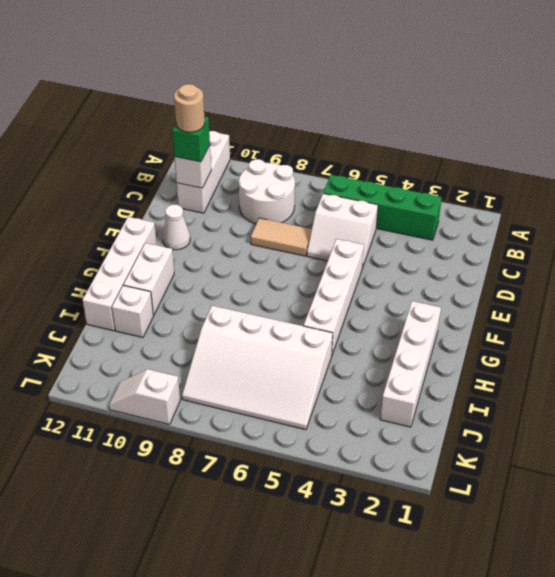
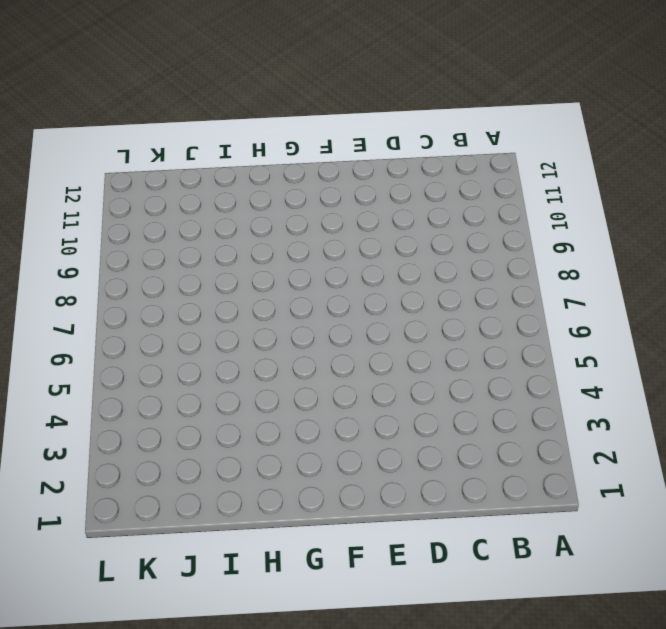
none -> white brick A11:C11 level 1
none -> green brick B3:B6 level 1
none -> white round brick B8:C9 level 1

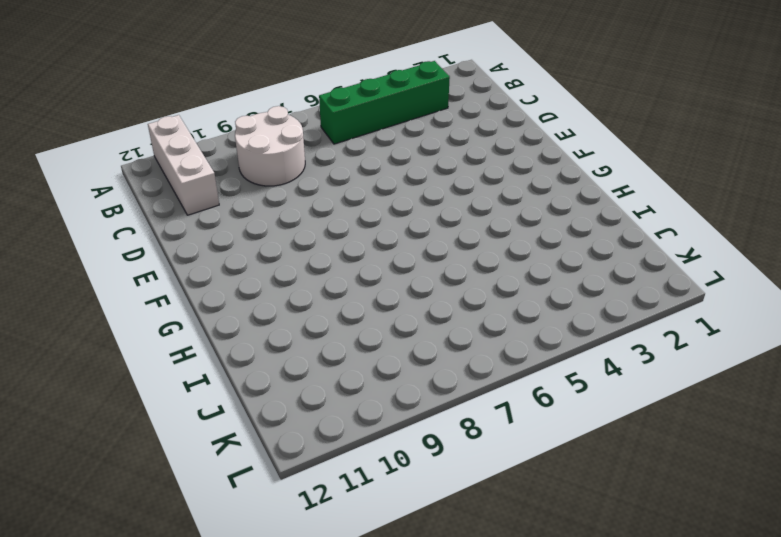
none -> white slope C5:D6 level 1 top C
none -> tan tile D7:D8 level 1
none -> white brick E5:H5 level 1

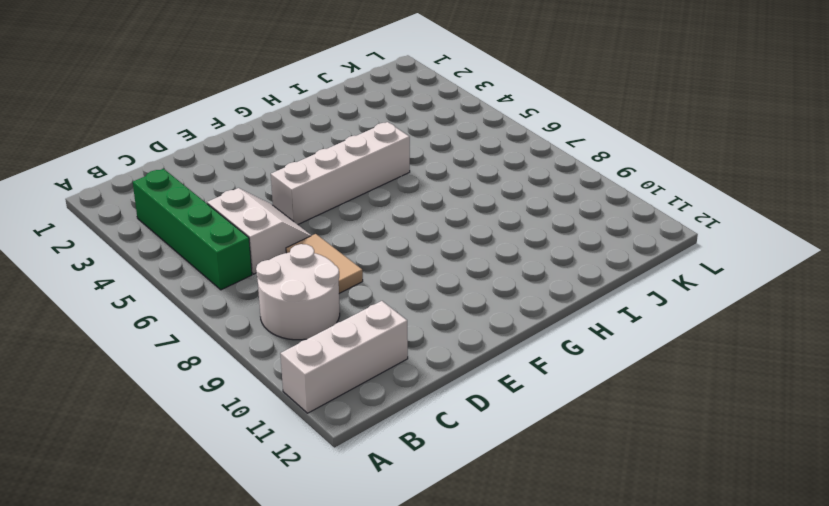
none -> white cone E11 level 1
none -> white brick F12:I12 level 1
none -> white brick G2:J2 level 1

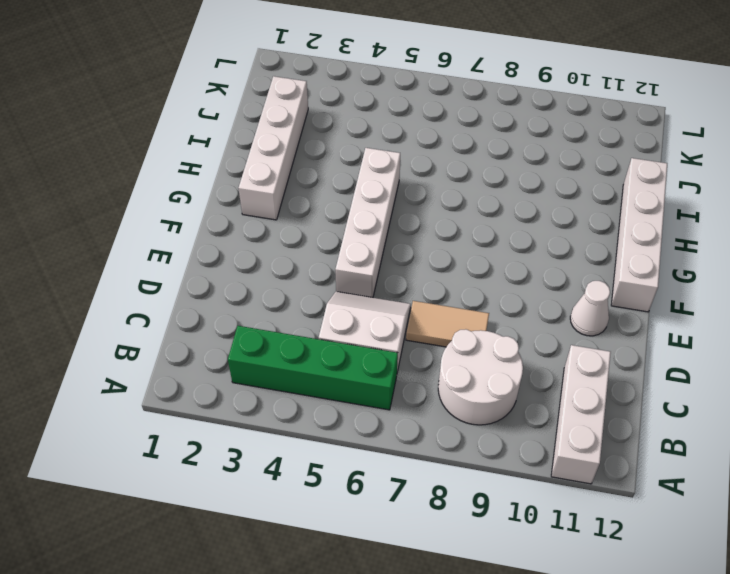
none -> white brick G11:H11 level 1
none -> white slope I5:K8 level 1 top I
none -> white brick I11 level 1

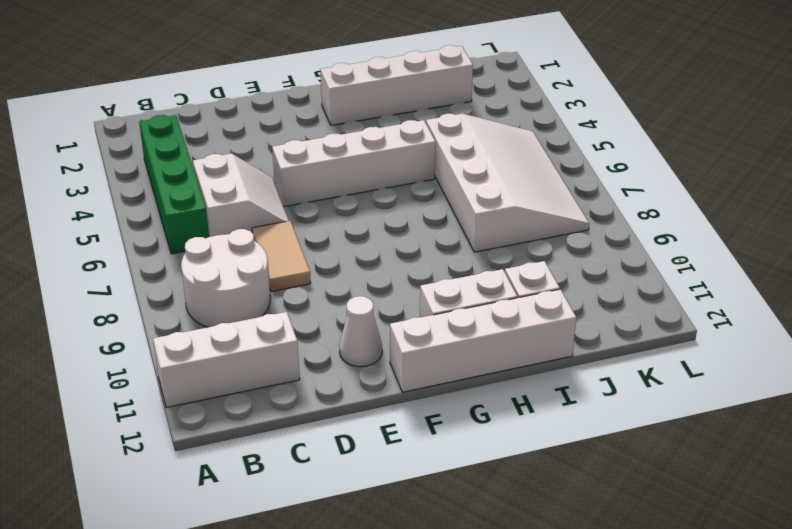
none -> white slope L9:L10 level 1 top 9
none -> white brick C11 level 2
none -> green brick C11 level 3

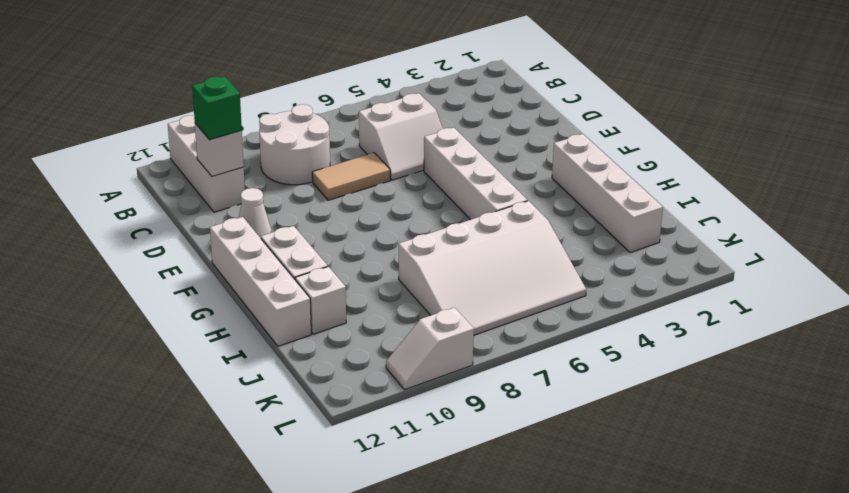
none -> green brick B3:B6 level 1
none -> tan round brick C11 level 4

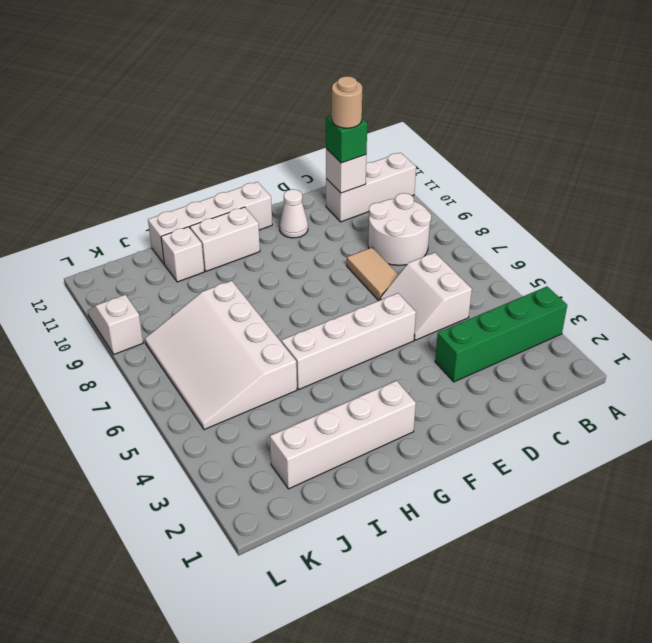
green brick A3:D3 level 1 -> green brick B3:B6 level 1

